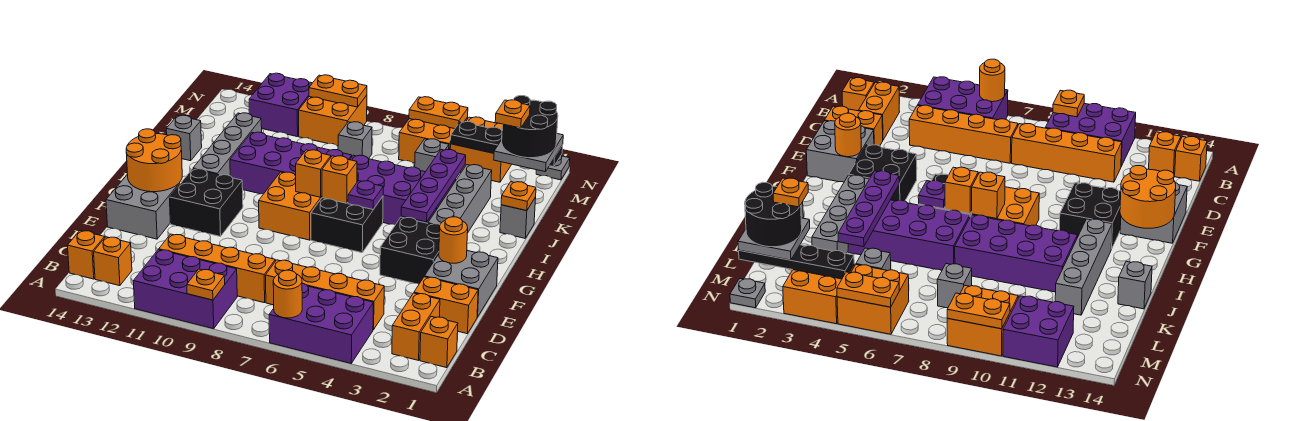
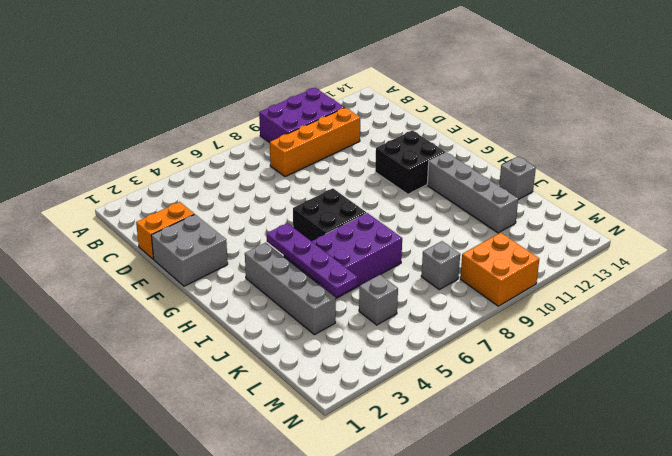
none -> purple brick A4:B6 level 1
none -> orange brick B1 level 1
none -> orange brick B2:C2 level 1
none -> orange brick B13 level 1

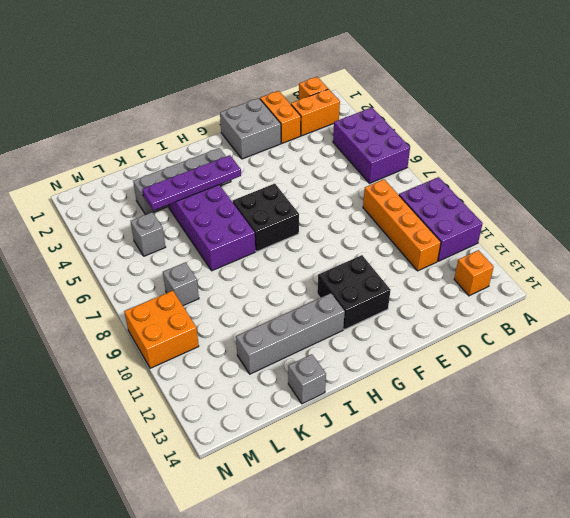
none -> orange brick B14 level 1
none -> orange brick C4:C7 level 1
none -> grey brick E13:F14 level 1
none -> black brick F3:G4 level 1

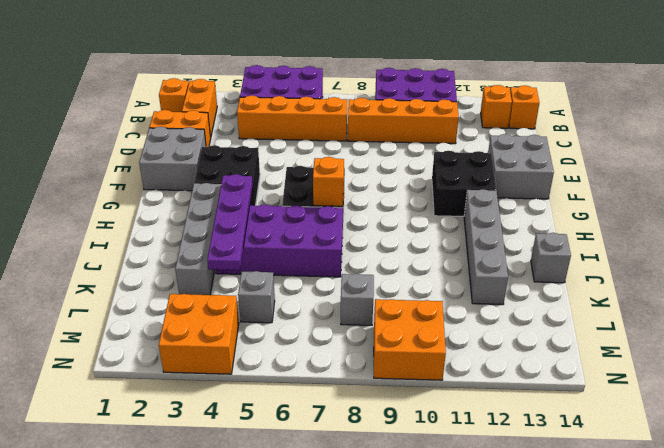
none -> orange brick G8:H9 level 1
none -> purple brick I8:J11 level 1
none -> grey brick J1 level 1
none -> orange brick M5:N6 level 1

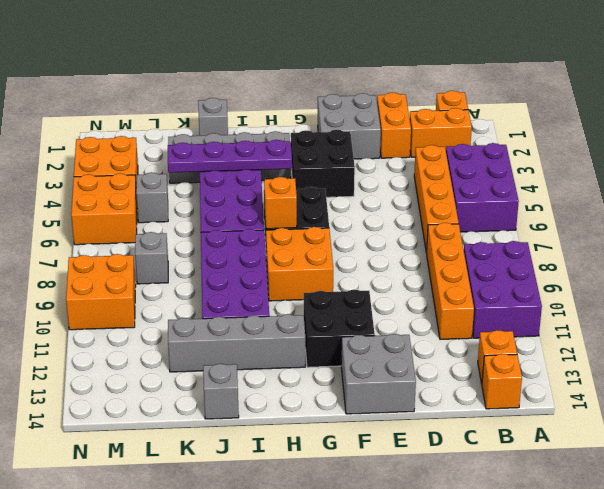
none -> purple brick M11:N12 level 1
none -> grey plate N1 level 1
none -> orange round brick A6 level 2
none -> orange plate A9 level 2

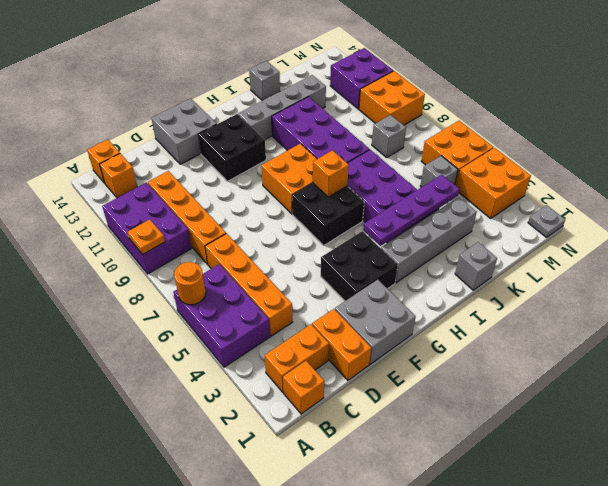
none -> orange round brick F2 level 2
none -> orange round brick F13:G14 level 2
none -> purple plate H6 level 2
none -> orange brick H8 level 2

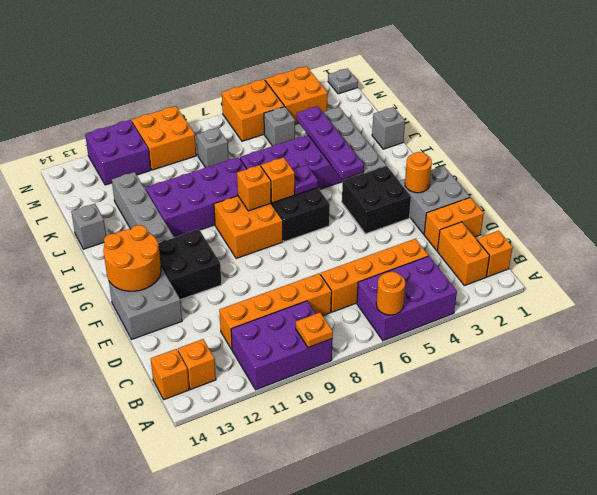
none -> orange plate J1 level 2
none -> black plate M1:M4 level 2
none -> orange plate N5:N6 level 2
none -> orange plate N9:N10 level 2

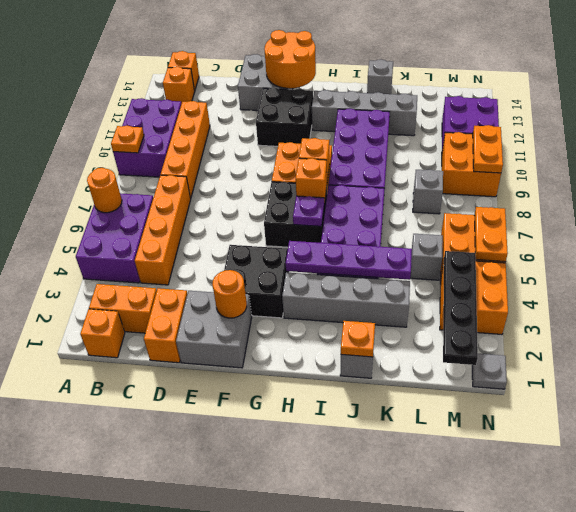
none -> grey plate L1:M2 level 3
none -> black round brick L1:M2 level 4
none -> orange plate L2 level 5

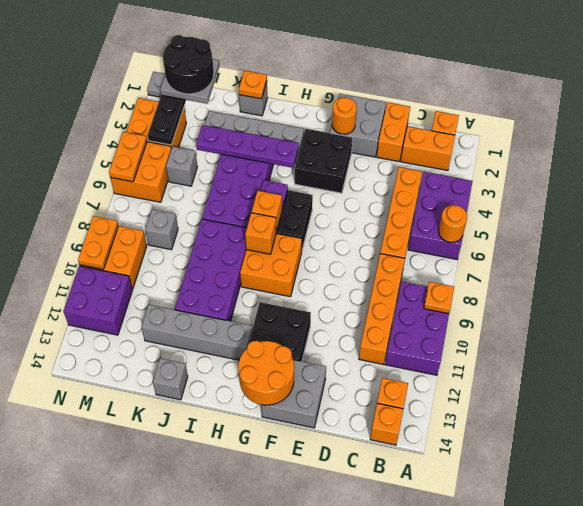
none -> orange plate L2 level 5

